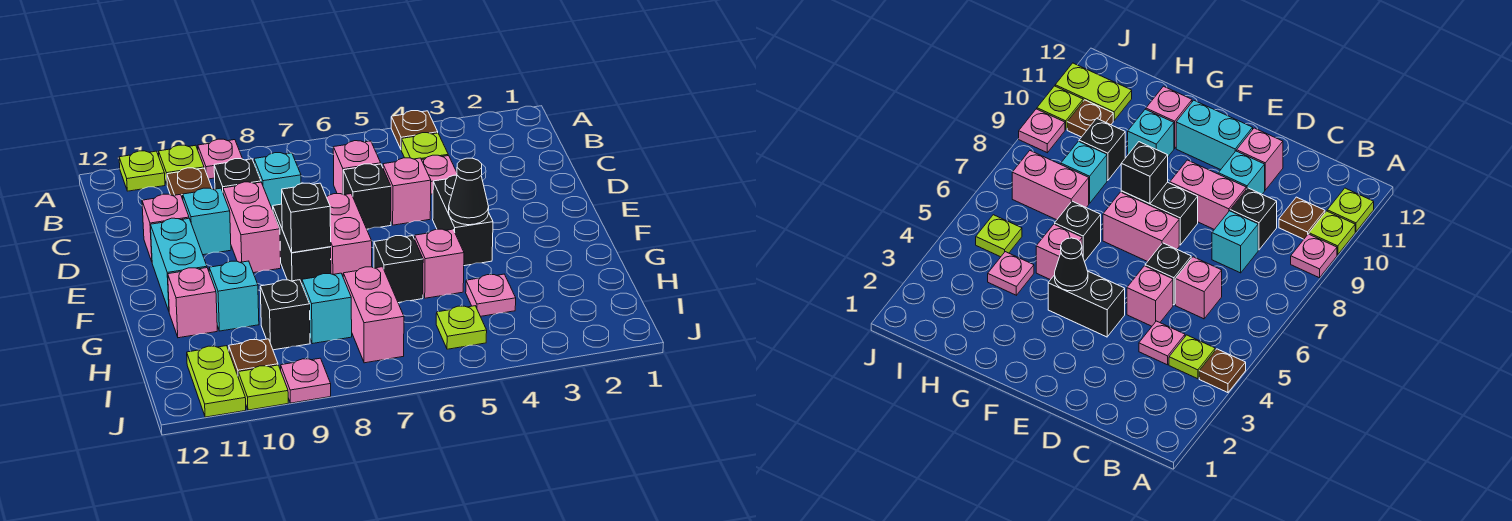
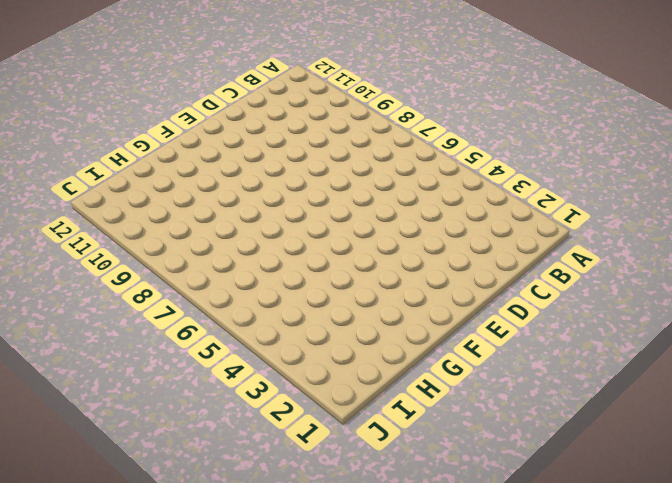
none -> brown plate A4 level 1
none -> pink plate A9 level 1
none -> lime plate A10 level 1
none -> lime plate A11 level 1

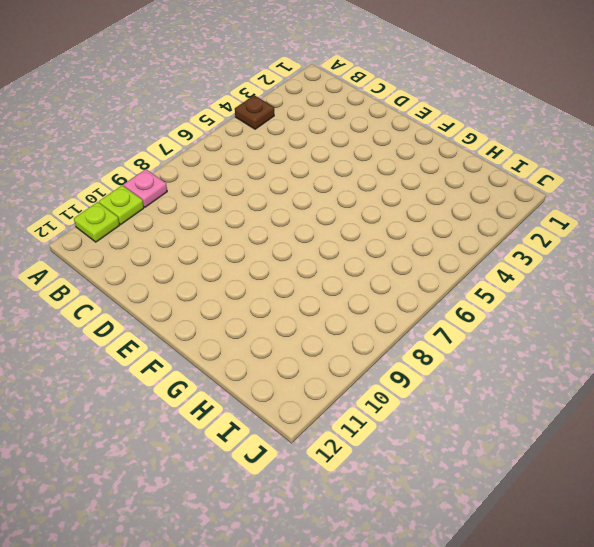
none -> lime plate B4 level 1
none -> brown plate B10 level 1
none -> pink plate C4 level 1
none -> pink brick C6 level 1

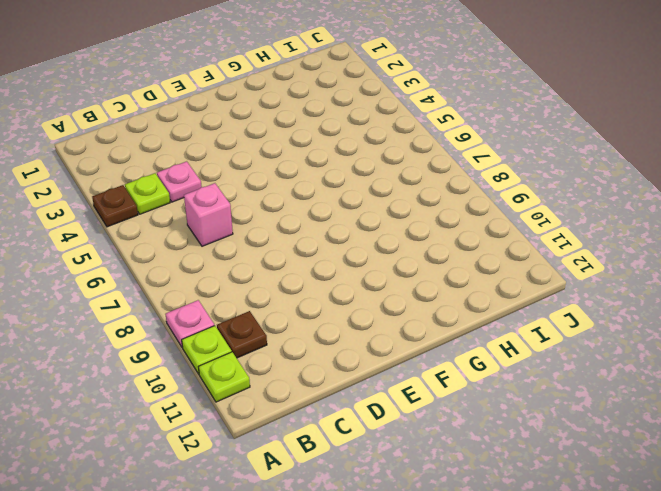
none -> cyan brick C8 level 1
none -> black brick C9 level 1
none -> pink brick D5 level 1
none -> black brick D6 level 1

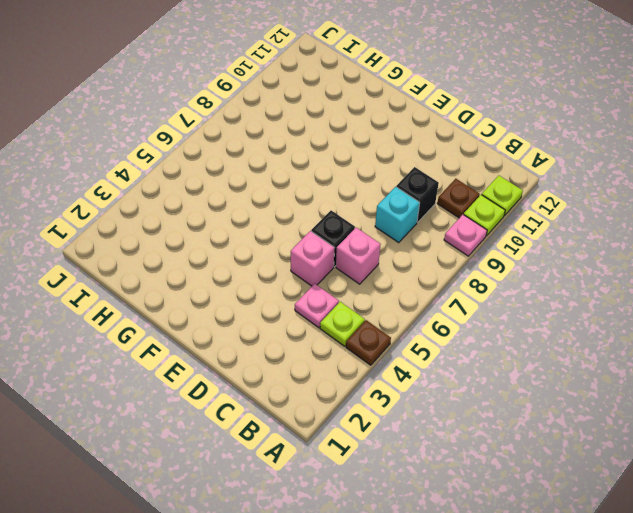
none -> pink brick D9:E9 level 1
none -> cyan brick D10 level 1
none -> pink brick D11 level 1
none -> black brick E4:F4 level 1

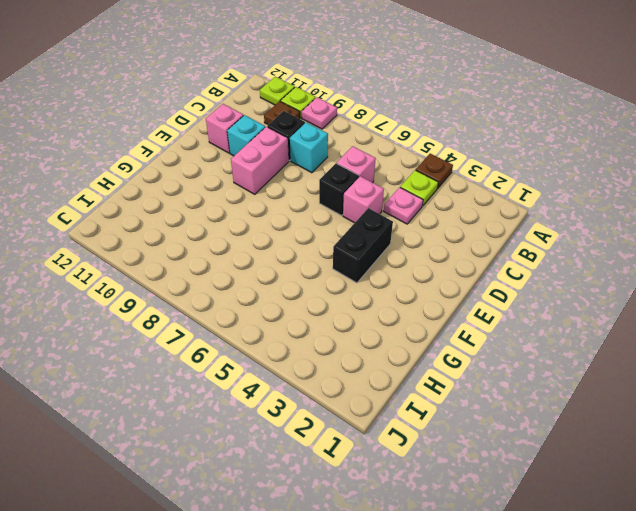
none -> pink brick E7:F7 level 1
none -> black brick E8:F8 level 1
none -> cyan brick E11:F11 level 1
none -> pink brick G5 level 1

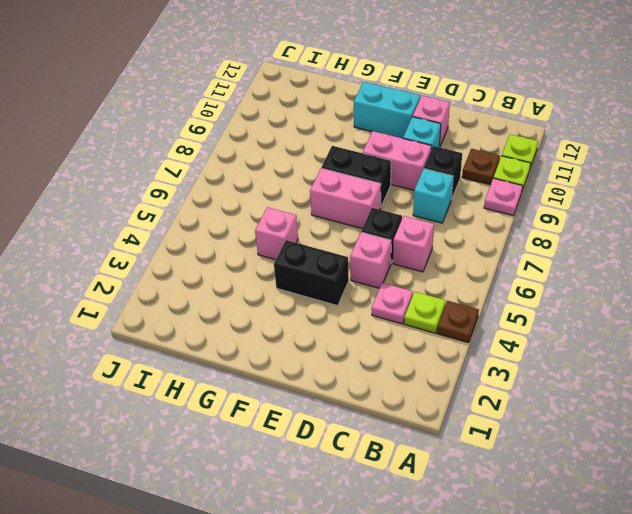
none -> black brick G6 level 1
none -> cyan brick G10 level 1
none -> pink brick G11 level 1
none -> pink plate H4 level 1

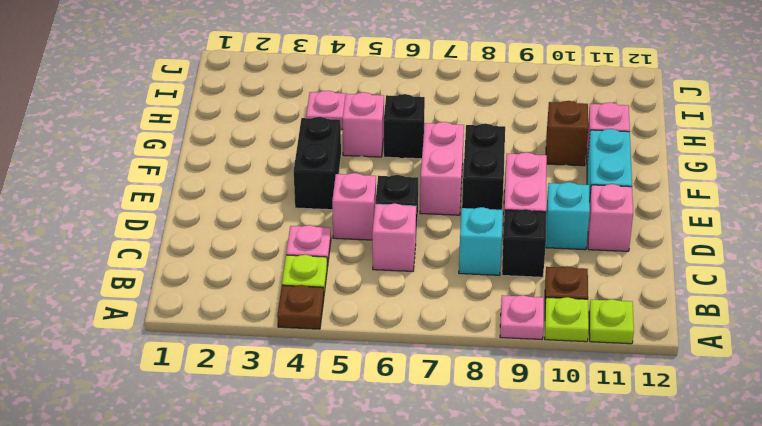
brown brick G10 level 1 -> cyan brick G10 level 1
none -> pink brick H7:I7 level 1
none -> cyan brick H8 level 1
none -> black brick H9 level 1
none -> lime plate I5 level 1

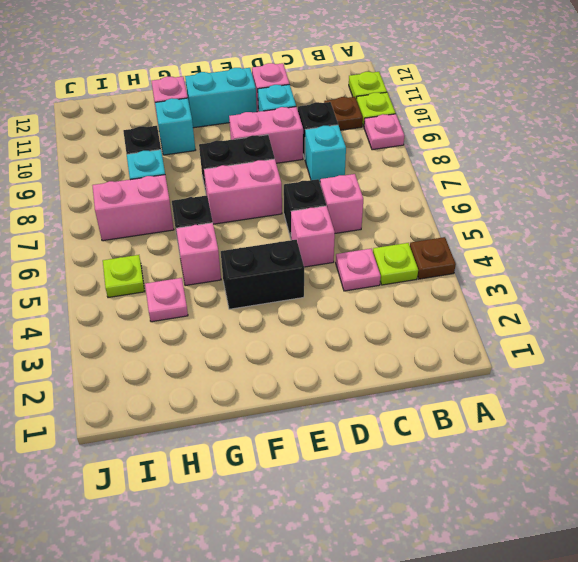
none -> brown plate I10 level 1
none -> lime plate I11:J11 level 1
none -> pink plate J9 level 1
none -> lime plate J10 level 1

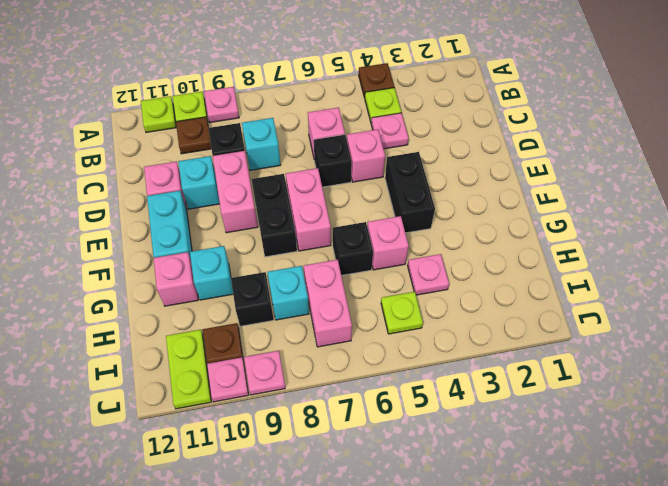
pink plate J10 level 1 -> lime plate J10 level 1
none -> black cone F4 level 2
none -> black brick F8 level 2

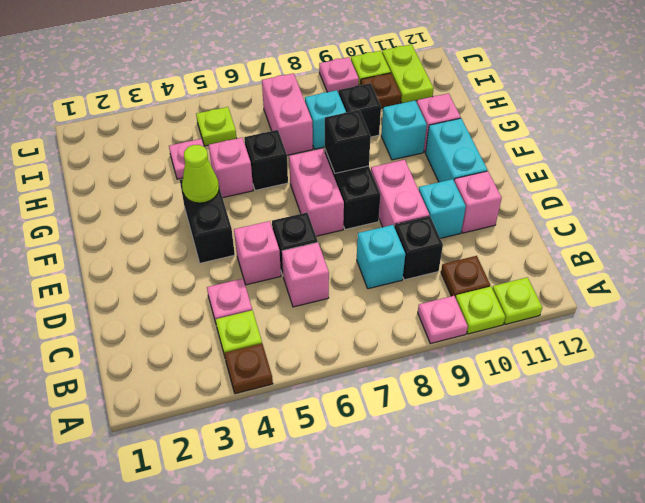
lime cone F4 level 2 -> black cone F4 level 2

